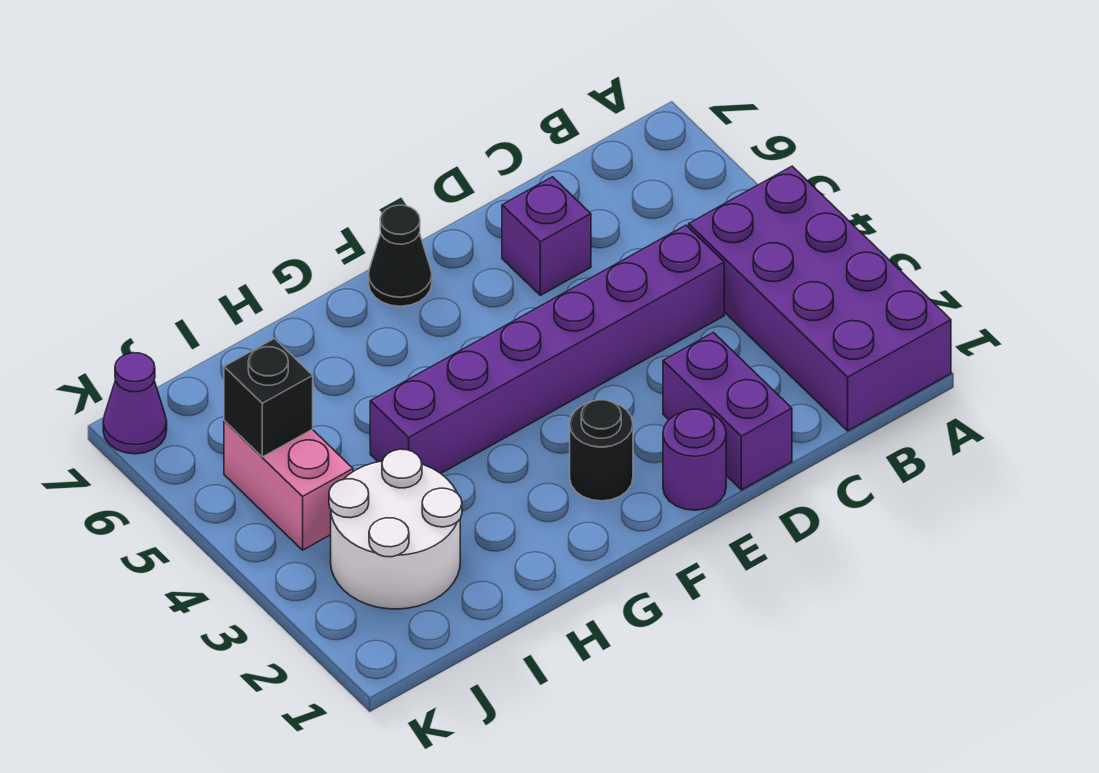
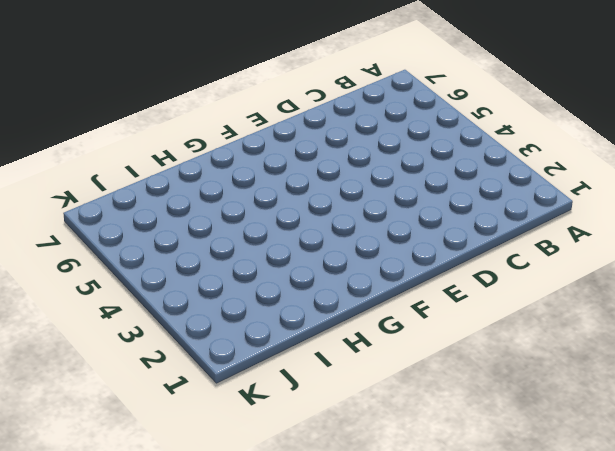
none -> purple brick A1:B4 level 1
none -> purple brick C4:H4 level 1

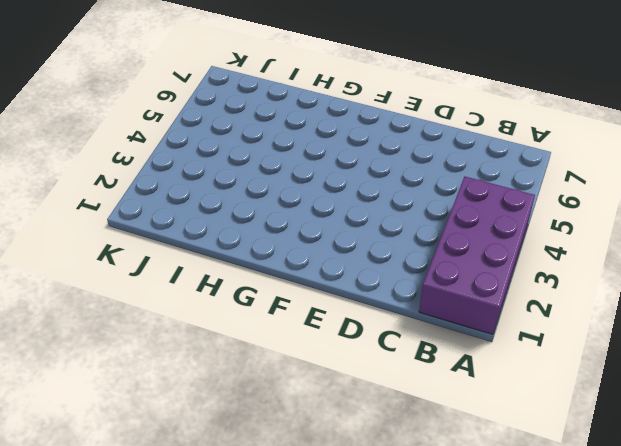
none -> purple brick C4:H4 level 1
none -> purple brick D1:D2 level 1

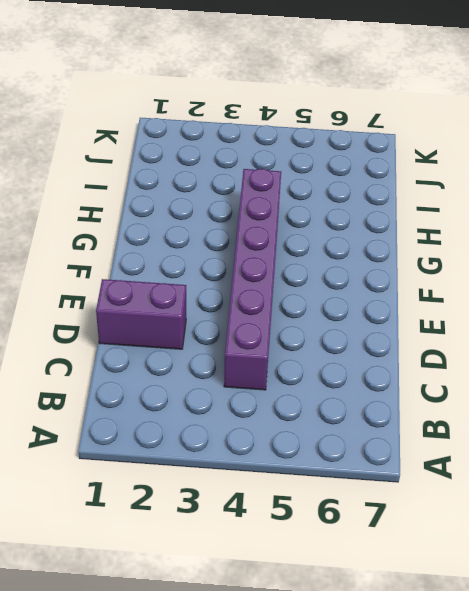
none -> purple brick A1:B4 level 1
none -> purple brick D6 level 1

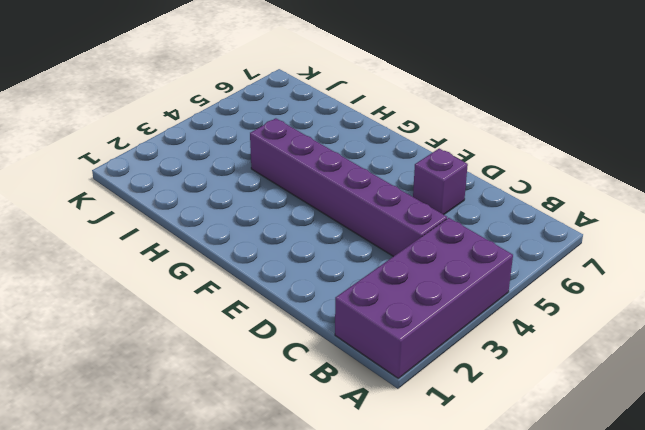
none -> purple brick D1:D2 level 1
none -> purple round brick E1 level 1

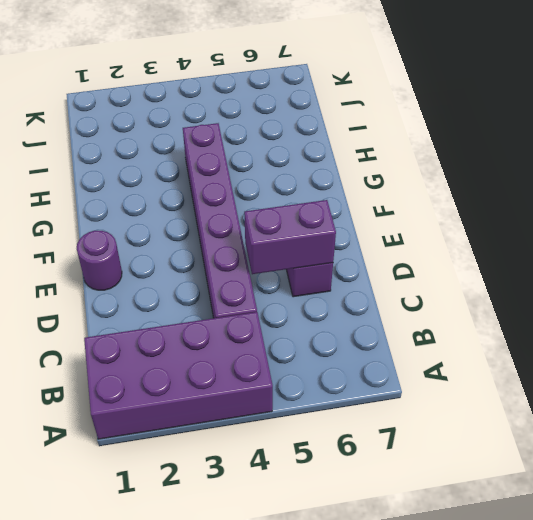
purple brick D5:D6 level 2 -> purple brick D1:D2 level 1
none -> black round brick F2 level 1
none -> black cone F7 level 1

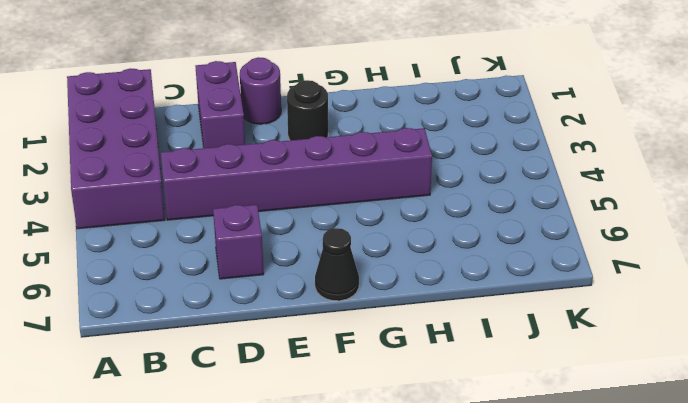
none -> white round brick I2:J3 level 1
none -> pink brick J4:J5 level 1

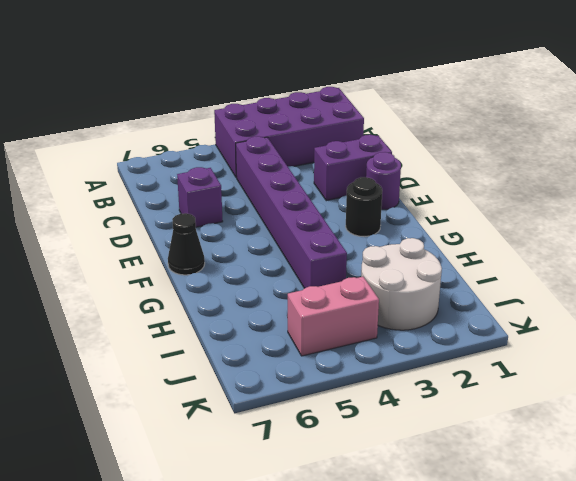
none -> purple cone K7 level 1
none -> black brick J5 level 2

